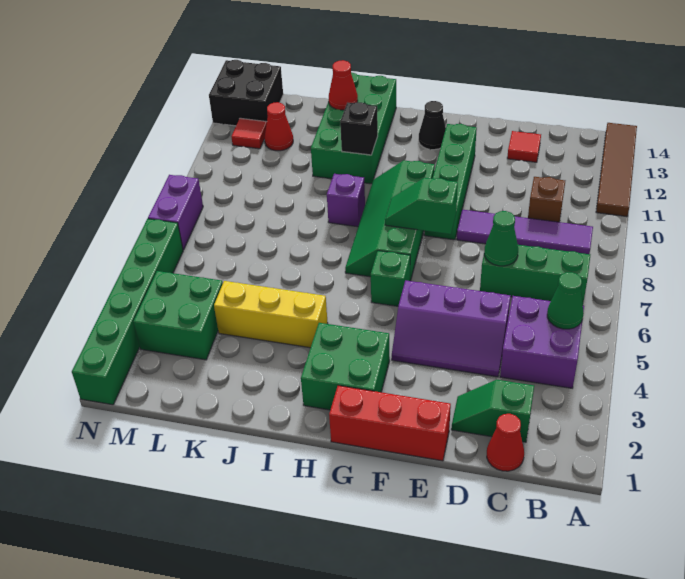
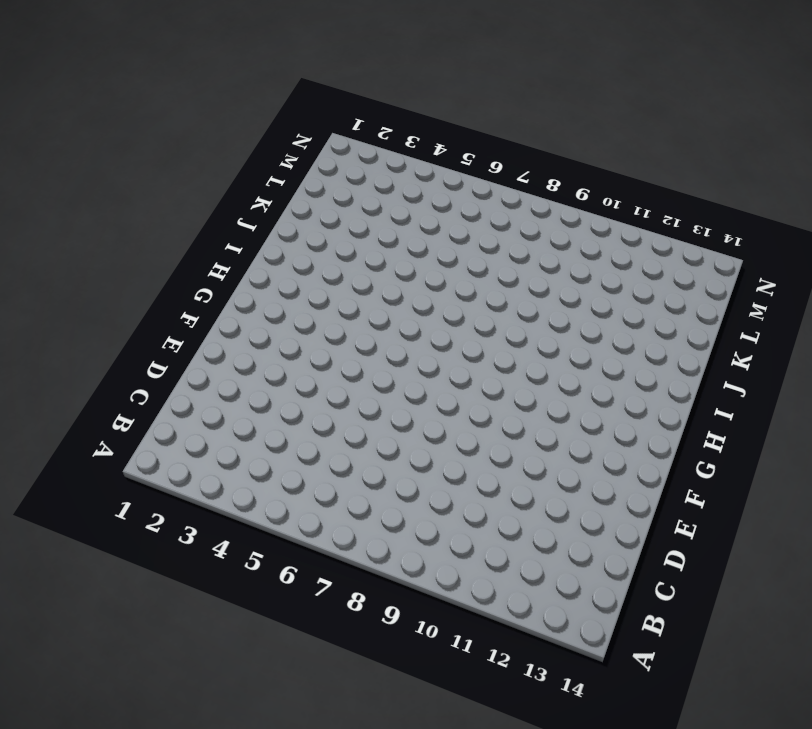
none -> brown tile A11:A14 level 1
none -> purple brick B4:C5 level 1
none -> green brick B7:D7 level 1

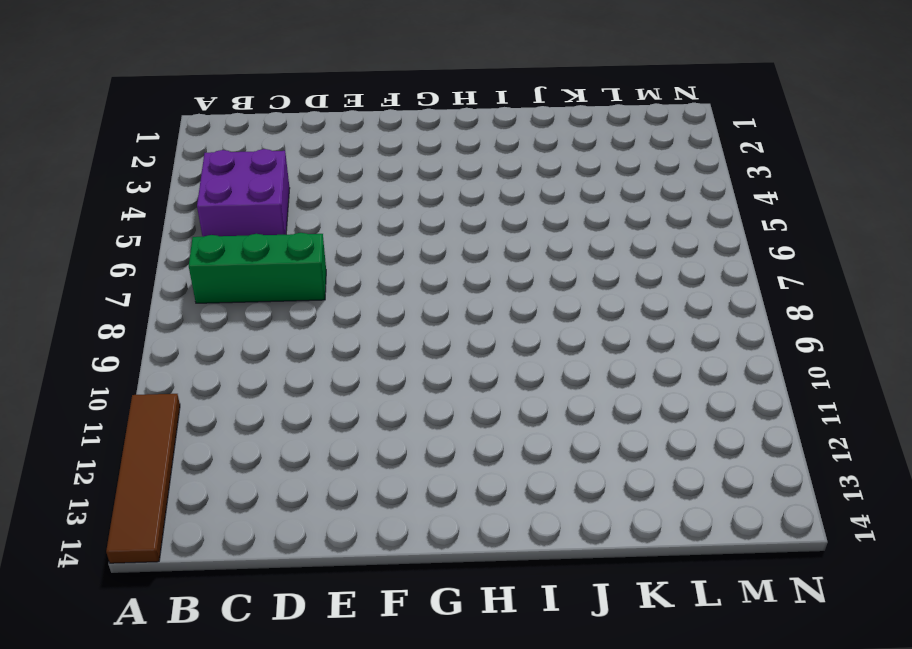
none -> purple tile B9:E9 level 1
none -> red cone C1 level 1
none -> green slope C2:D2 level 1 top C

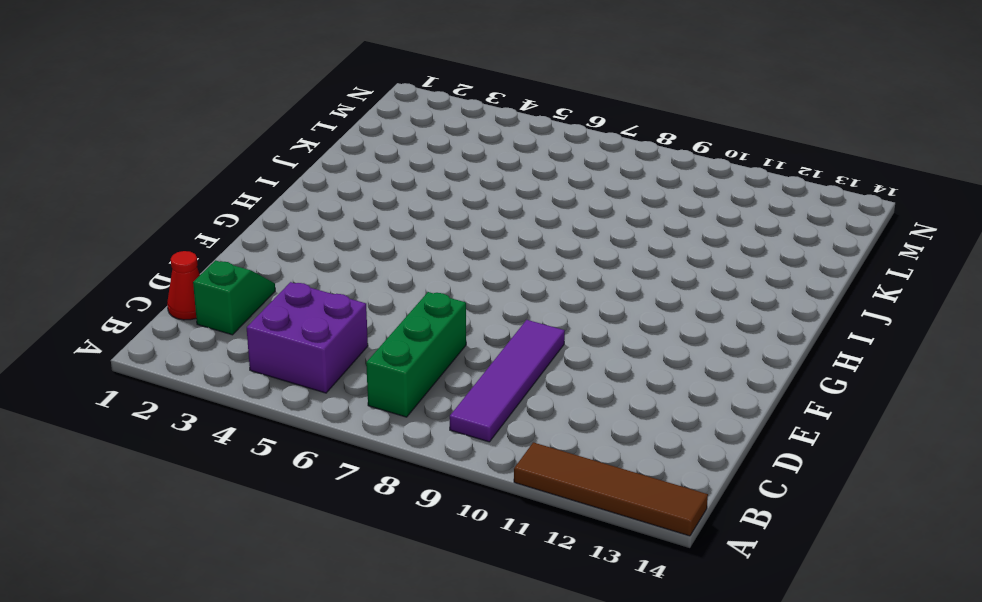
none -> brown brick C10 level 1
none -> purple slope D4:F5 level 1 top 5
none -> red tile D13 level 1

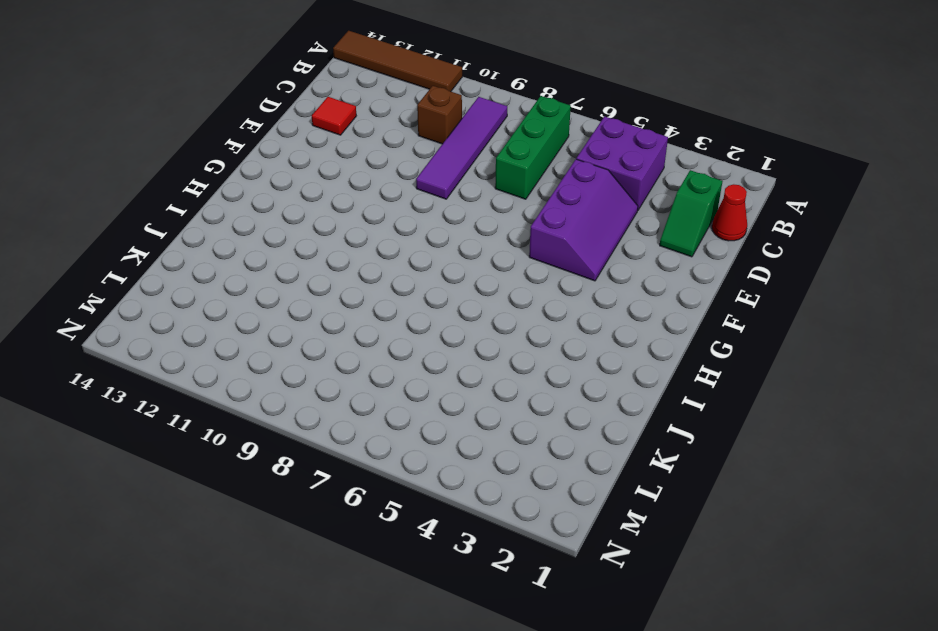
none -> red brick E1:G1 level 1
none -> green brick F9:F12 level 1
none -> green brick G2:H3 level 1

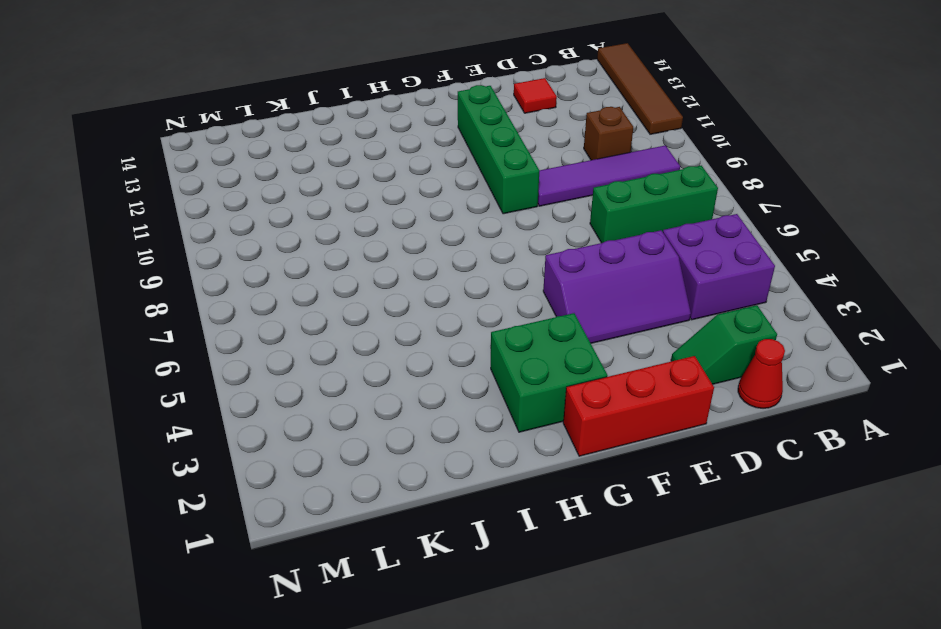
none -> green brick G6 level 1
none -> green slope G7:H10 level 1 top G
none -> black cone G13 level 1

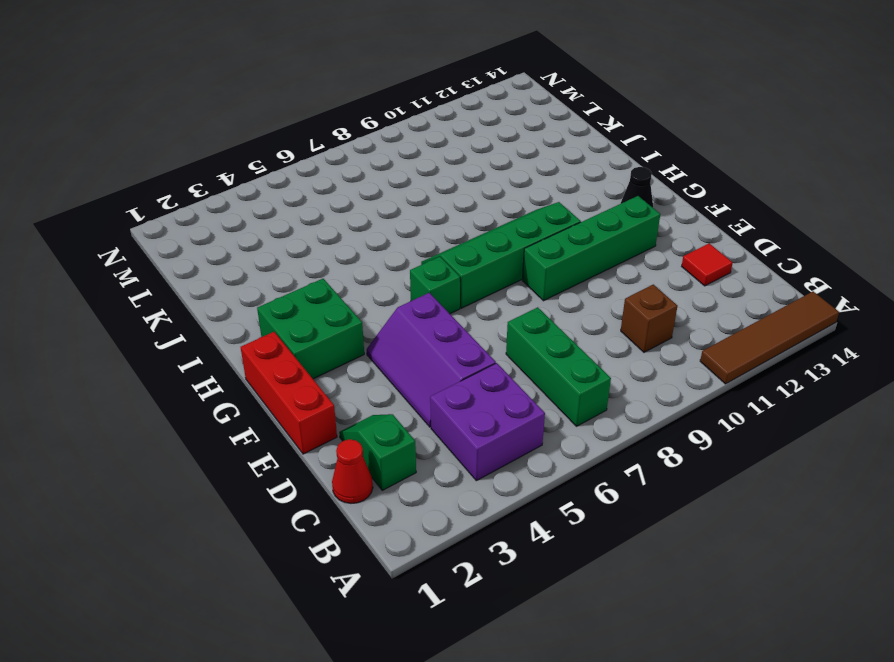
none -> purple tile B9:E9 level 1
none -> yellow brick I4:K4 level 1
none -> purple brick I9 level 1

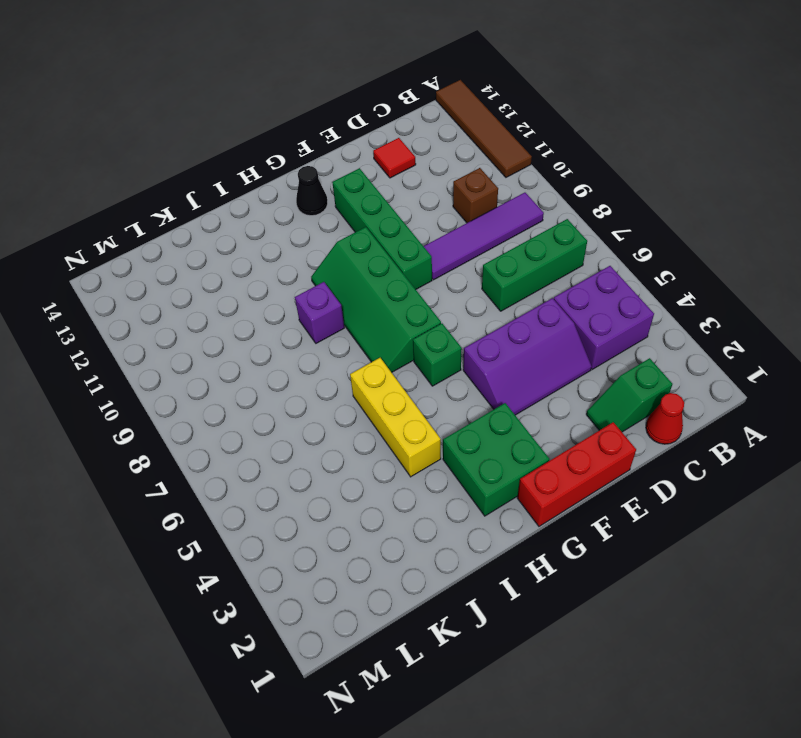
yellow brick I4:I6 level 1 -> yellow brick I4:K4 level 1
none -> green brick I11:J14 level 1
none -> green brick L3:M4 level 1
none -> red cone L12 level 1

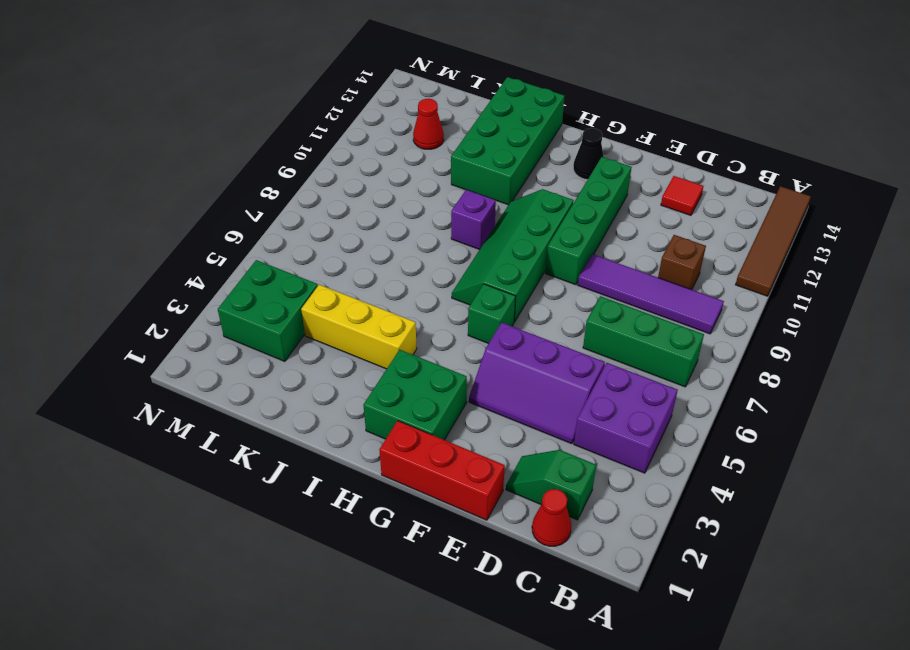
none -> red tile M12 level 1
none -> black brick M13:N14 level 1
none -> green brick N1:N6 level 1

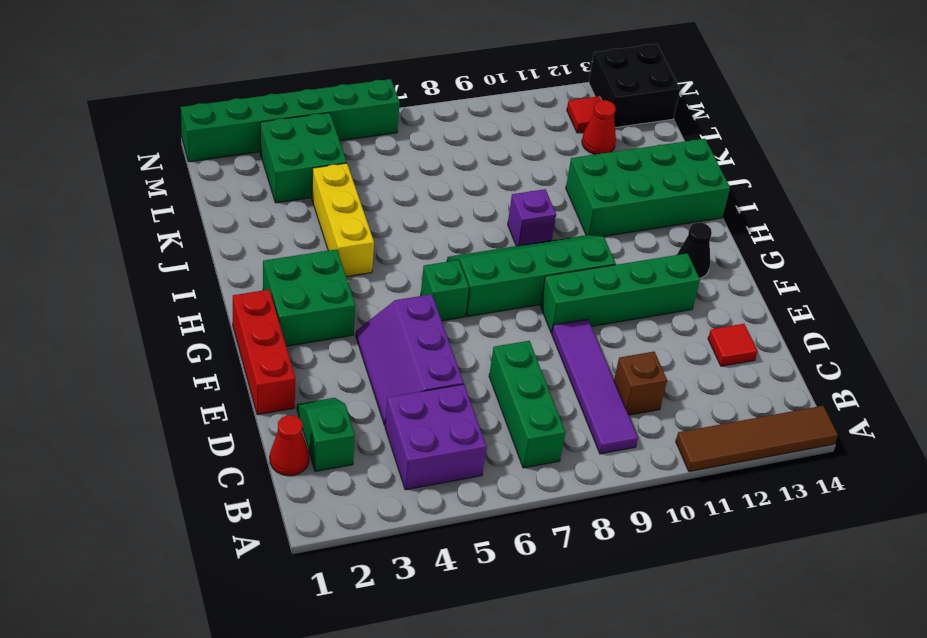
none -> purple brick N7:N8 level 1
none -> green cone B5 level 2
none -> green cone D7 level 2

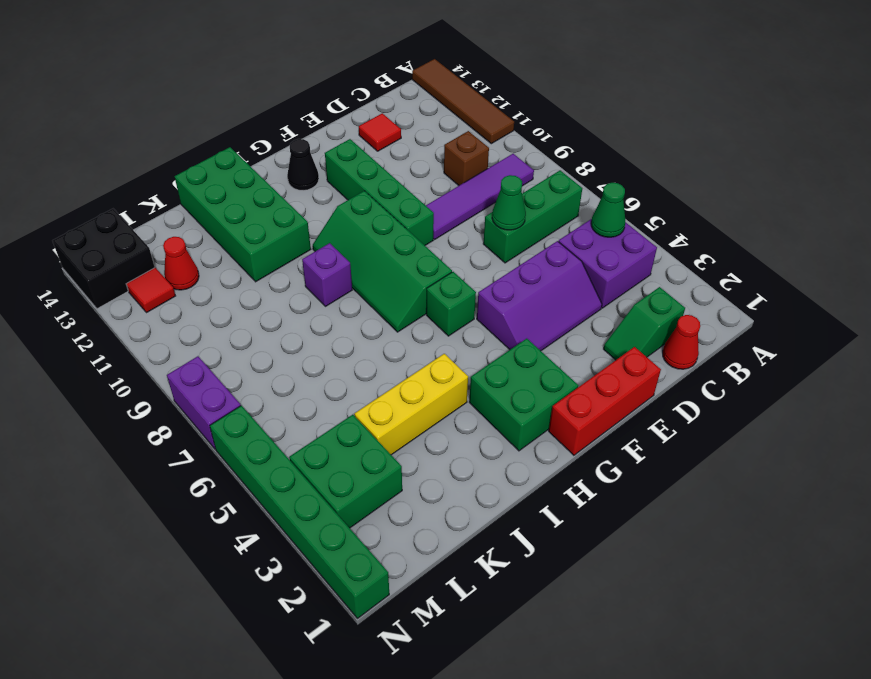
none -> green slope F8:G8 level 2 top F
none -> black brick I11 level 2
none -> red cone J13 level 2

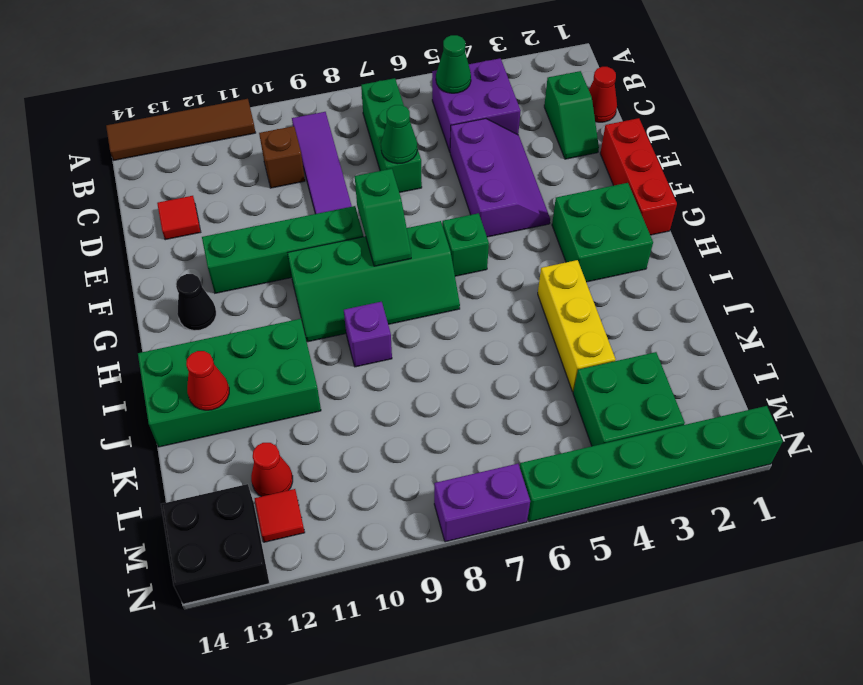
none -> black brick I11 level 2

